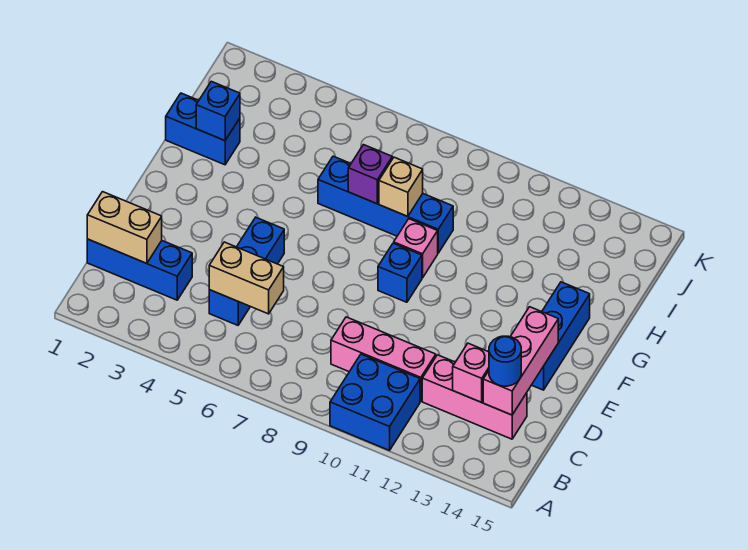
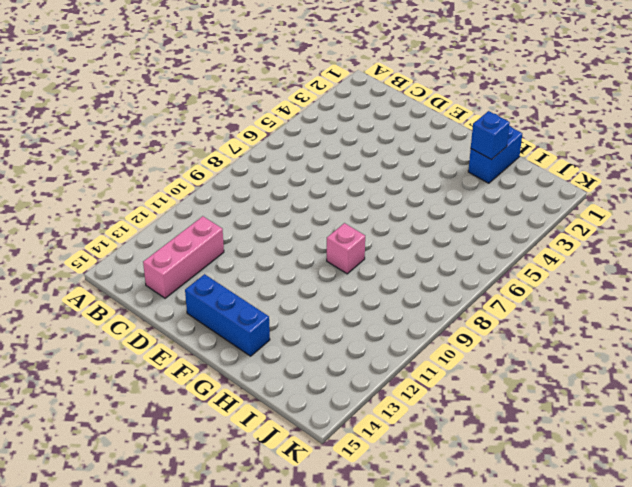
none -> blue brick A10:B11 level 1
none -> blue brick C1:C3 level 1
none -> blue brick C5:E5 level 1

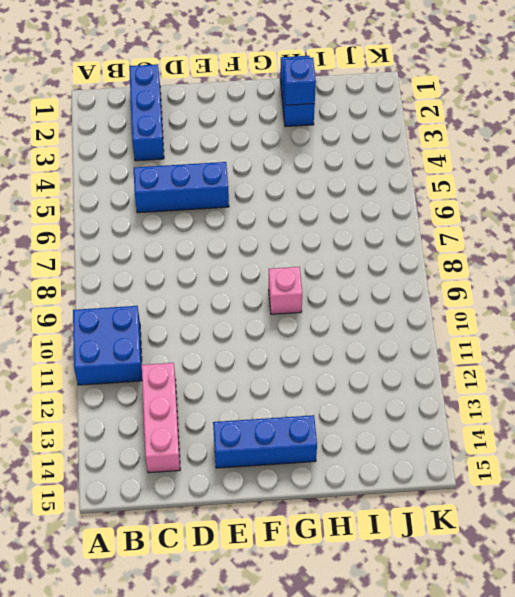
none -> pink brick C9:C11 level 1
none -> blue brick F9 level 1
none -> blue brick H6:H9 level 1

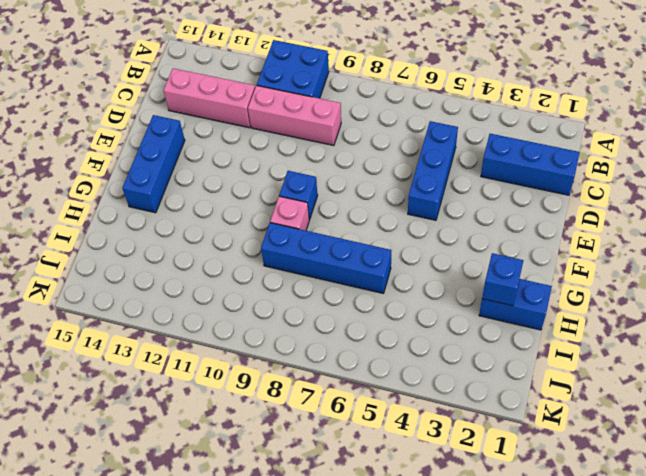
none -> tan brick C1:C2 level 2
none -> tan brick C5:C6 level 2
none -> pink brick C13 level 2

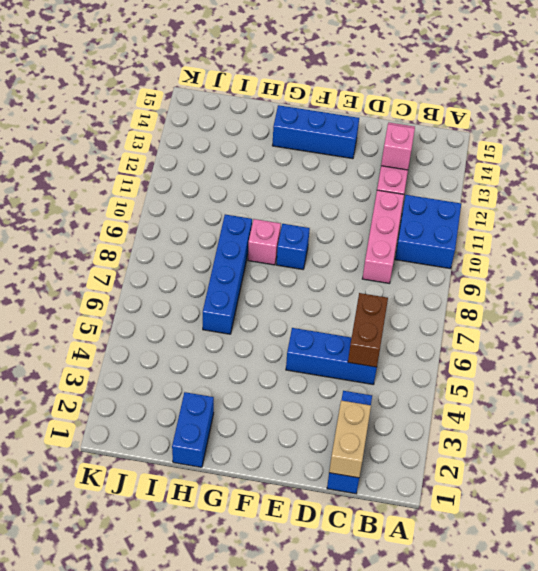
brown brick C5:C6 level 2 -> tan brick C5:C6 level 2
none -> pink brick C14:E14 level 2
none -> blue brick H2 level 2
none -> purple brick H7 level 2

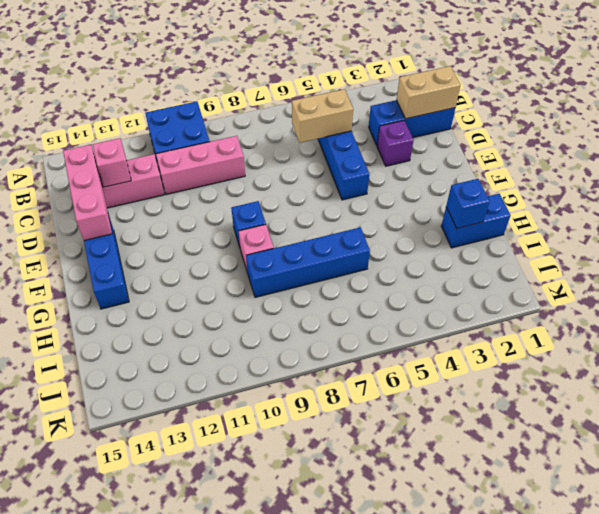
purple brick D3 level 1 -> purple brick H7 level 2
none -> tan brick H8 level 2
none -> blue round brick C14 level 3

